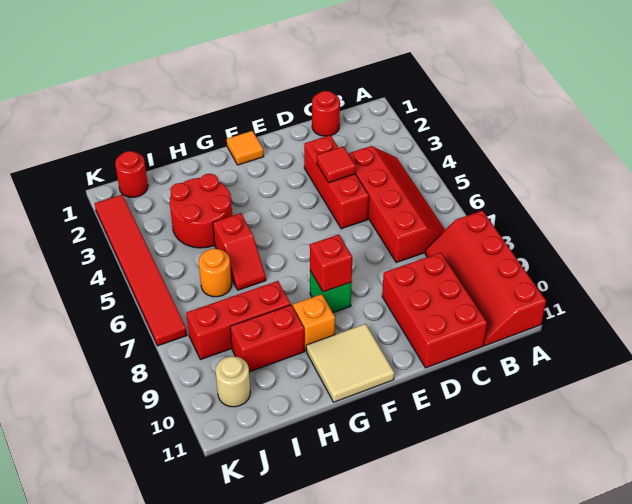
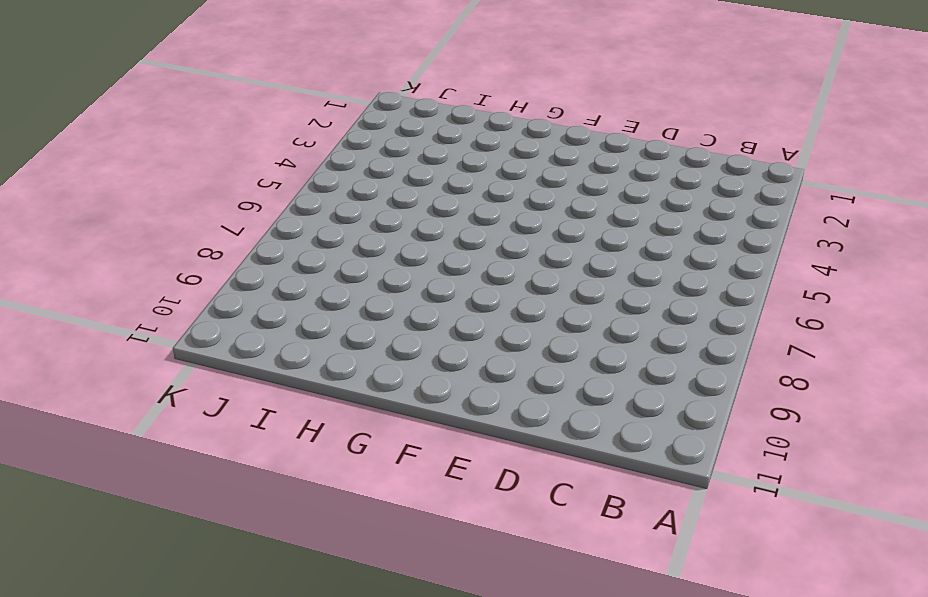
none -> red slope A8:B11 level 1 top A
none -> red slope B4:C7 level 1 top C
none -> red round brick C1 level 1

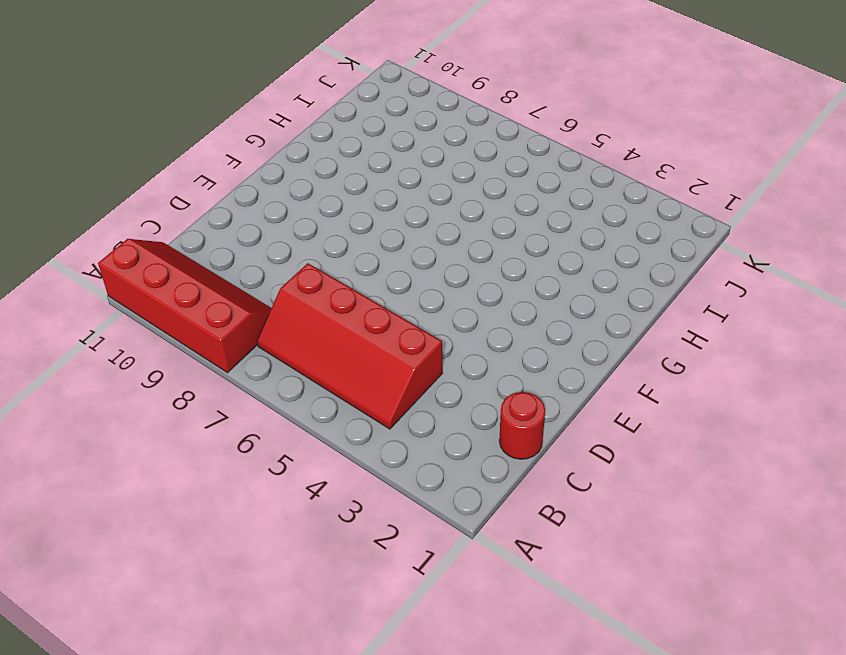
none -> red brick C9:D11 level 1
none -> red brick D3:D5 level 1
none -> orange tile F1 level 1

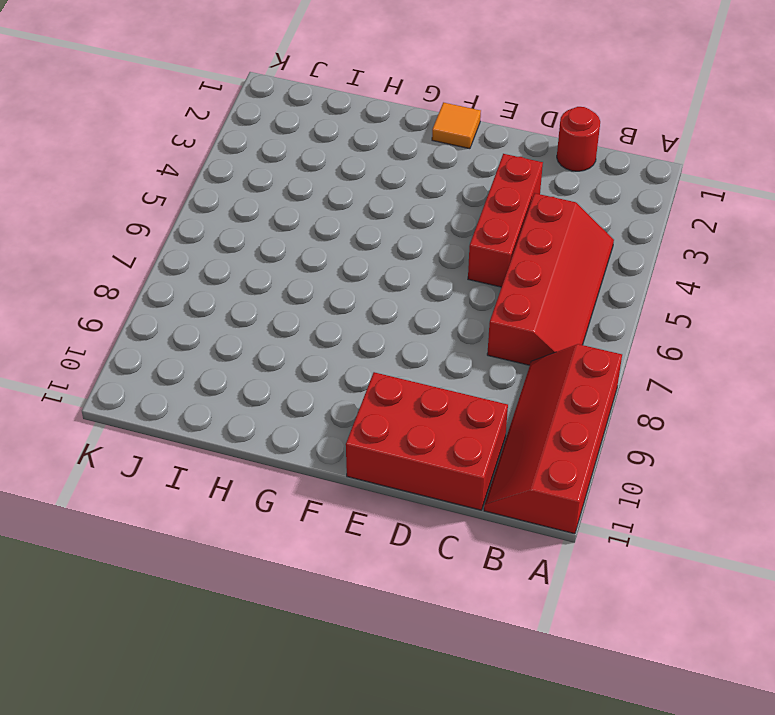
red brick C10:E11 level 1 -> red brick C9:D11 level 1
none -> green brick F8 level 1
none -> tan tile F10:G11 level 1
none -> orange brick G9 level 1

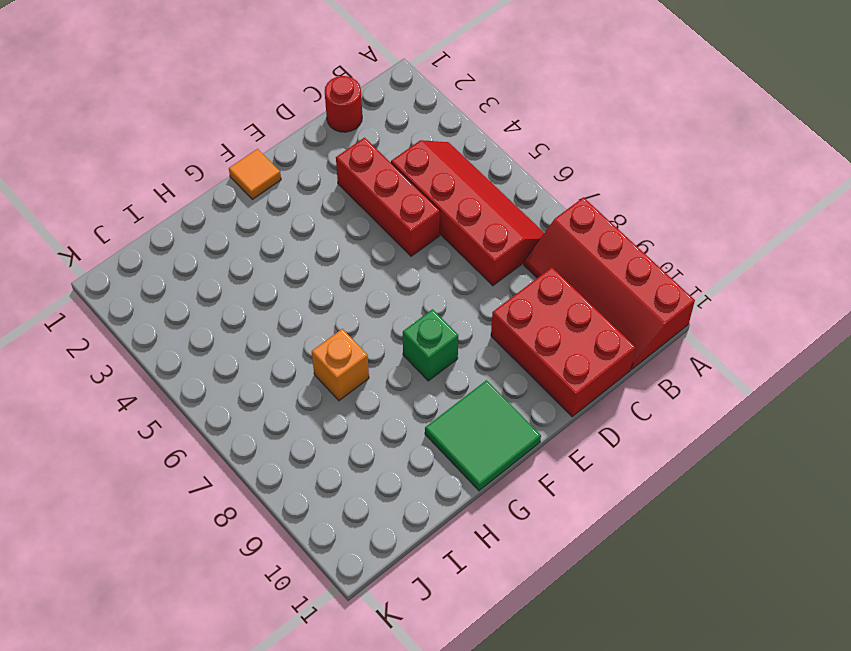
green tile F10:G11 level 1 -> tan tile F10:G11 level 1
orange brick H7 level 1 -> orange brick G9 level 1
none -> red round brick H3:I4 level 1
none -> red slope H5:H6 level 1 top 5
none -> red brick H8:J8 level 1

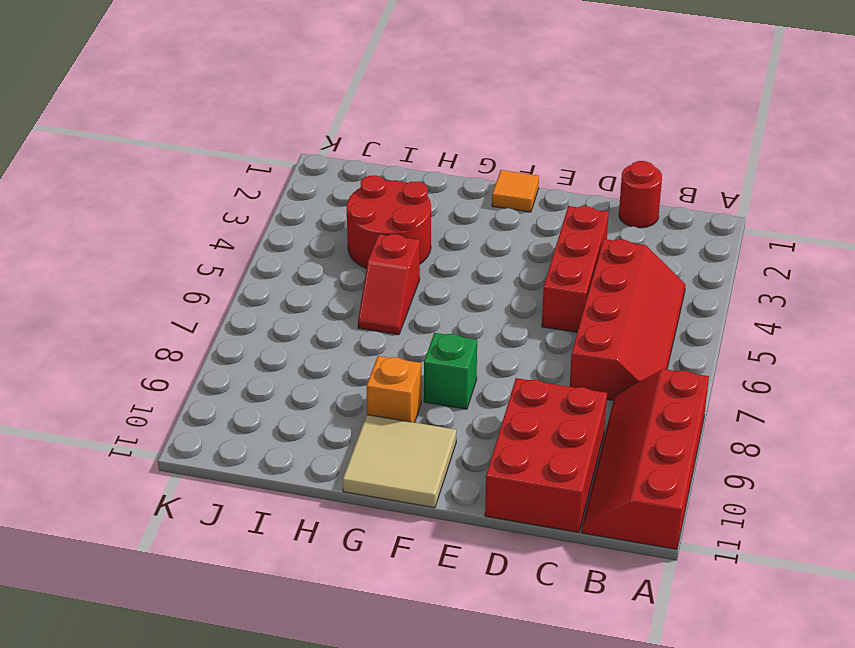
none -> red brick H8:J8 level 1
none -> red brick H9:I9 level 1
none -> orange round brick I6 level 1

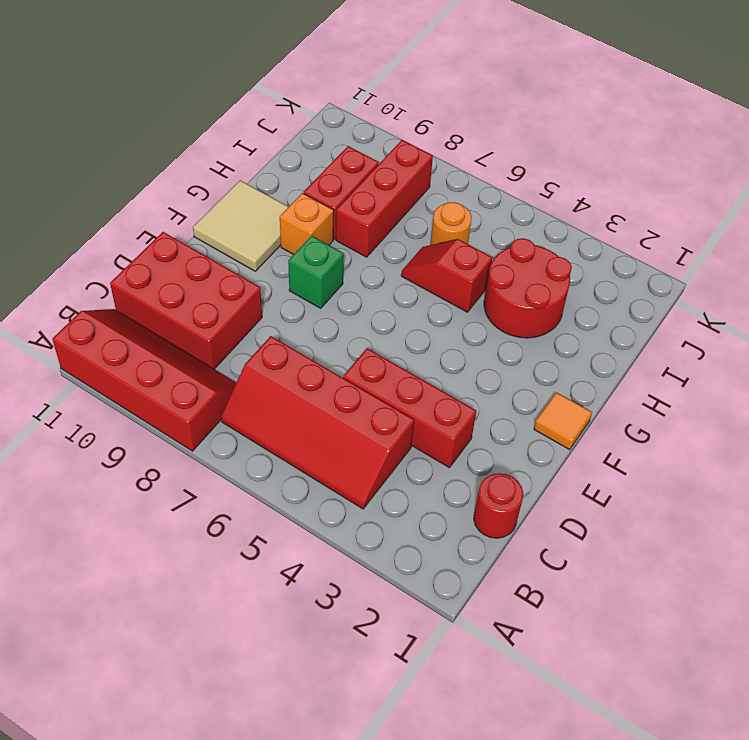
none -> red round brick J1 level 1
none -> tan round brick J10 level 1
none -> red tile K2:K7 level 1

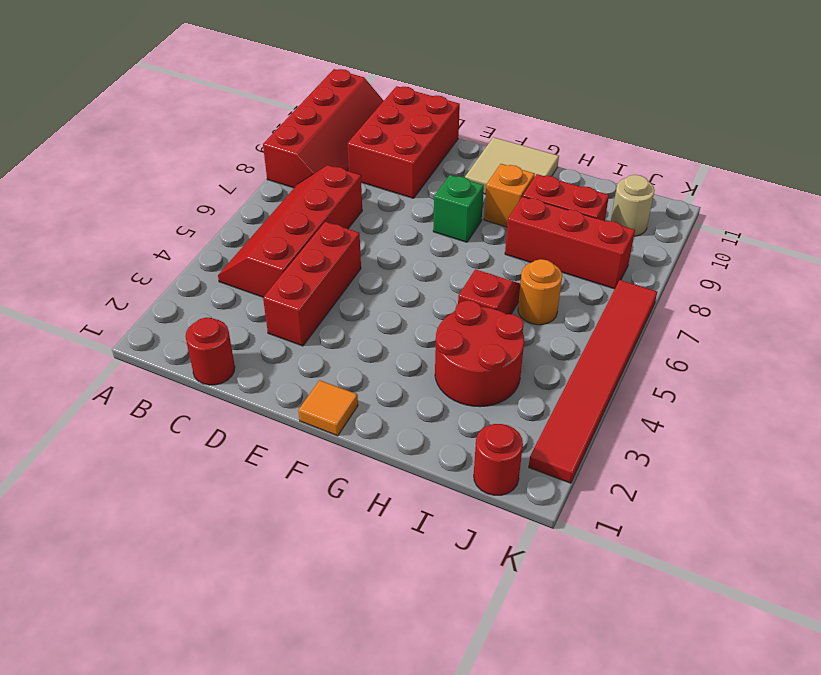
none -> red tile D4 level 2
none -> red brick F8 level 2

